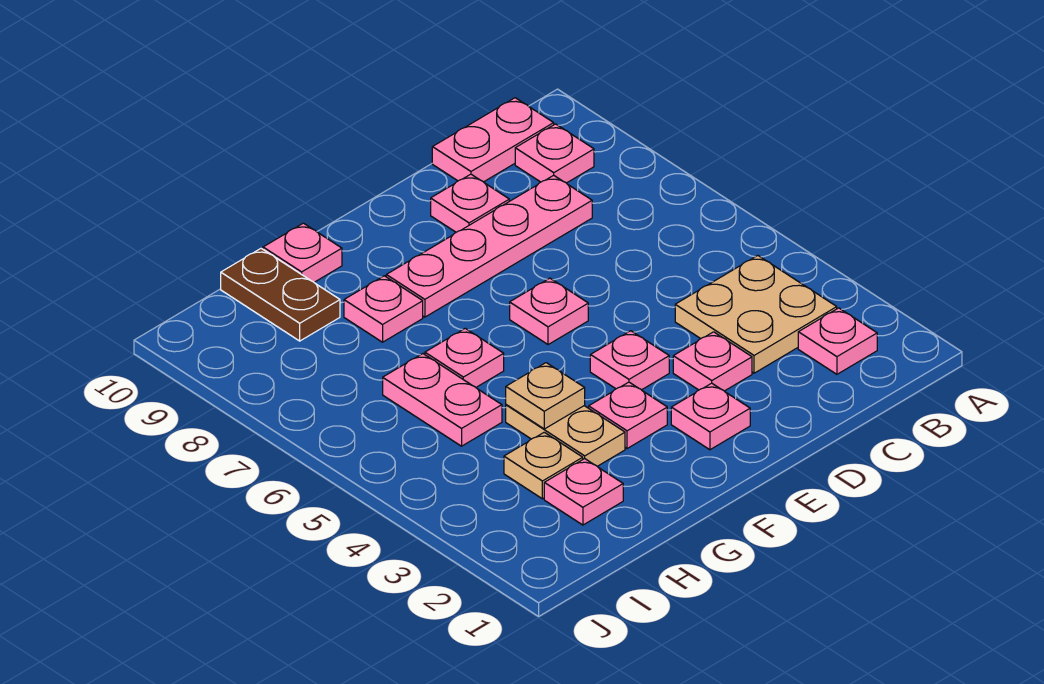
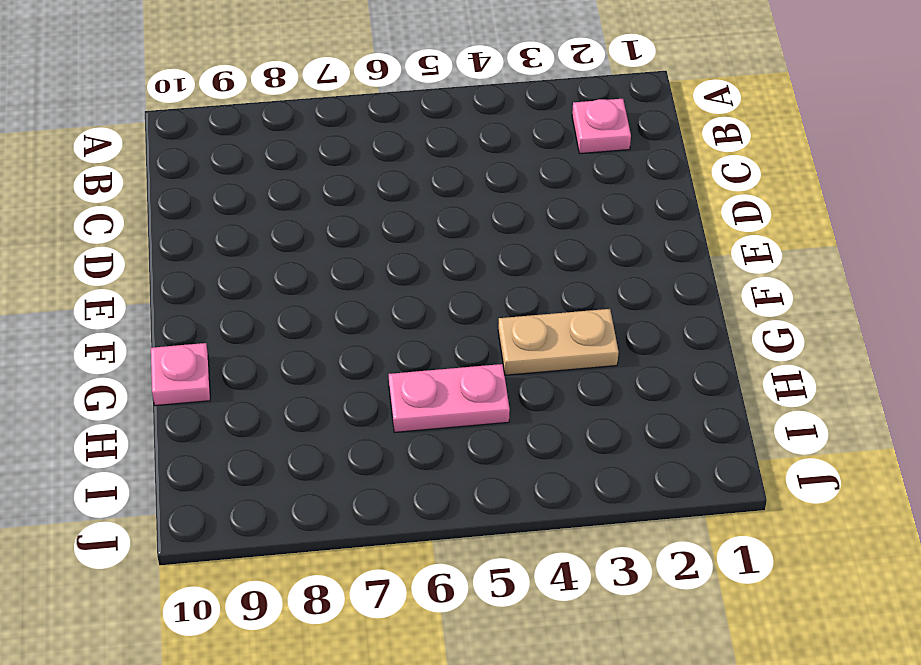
none -> tan plate B3:C4 level 1
none -> pink plate B9 level 1
none -> pink plate B10:C10 level 1

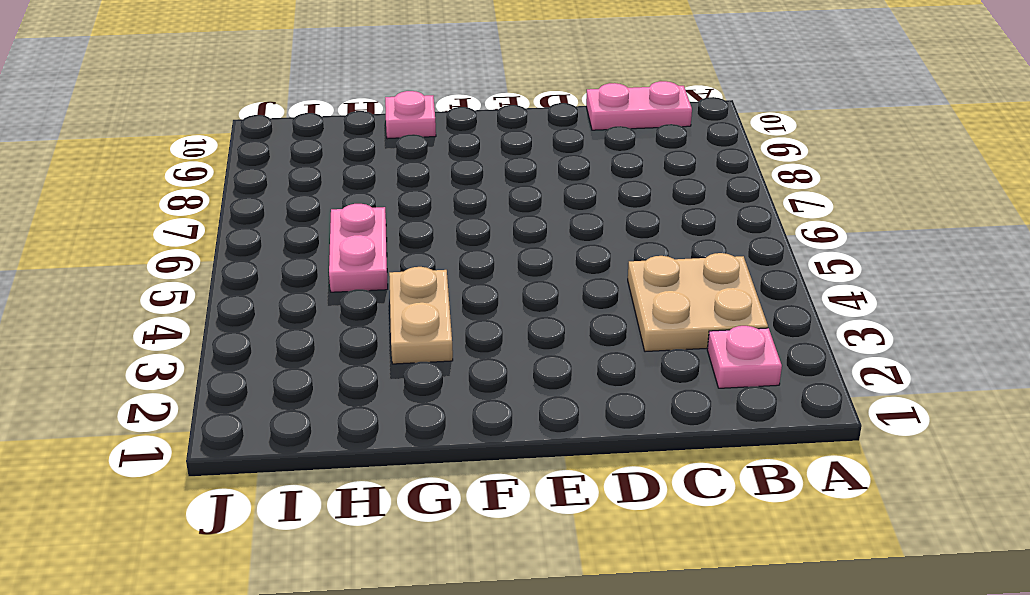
none -> pink plate B9 level 1
none -> pink plate C8:F8 level 1
none -> pink plate D3 level 1

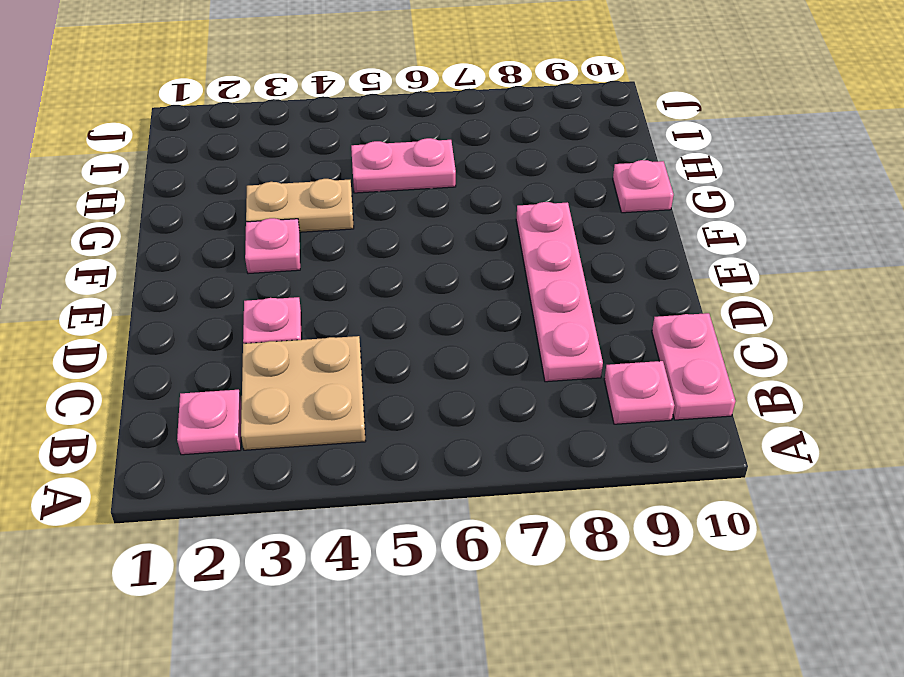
none -> pink plate D9 level 1
none -> pink plate E2 level 1
none -> pink plate E4 level 1

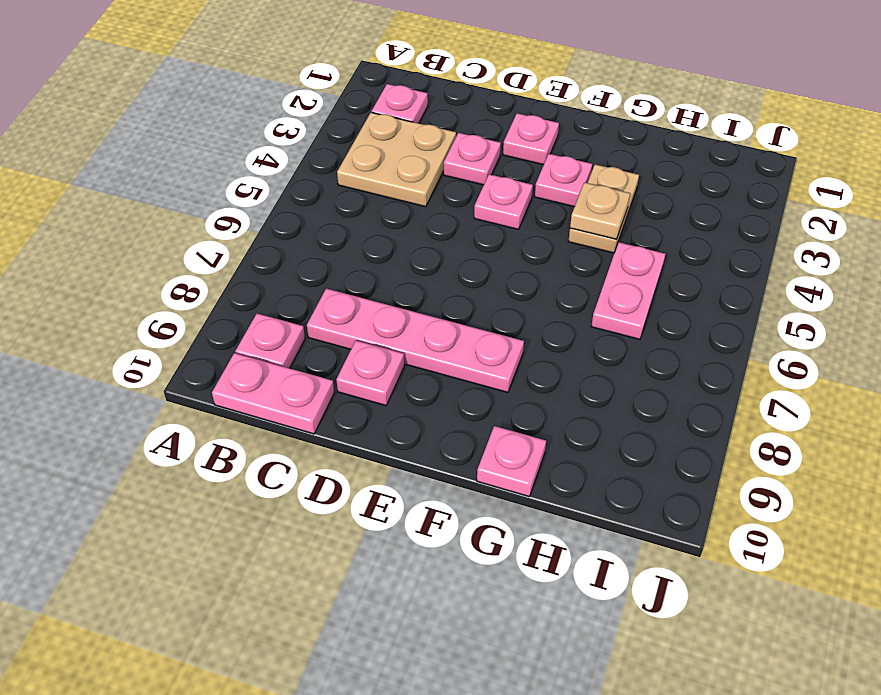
none -> pink plate E6 level 1
none -> pink plate G6 level 1
none -> pink plate G8 level 1

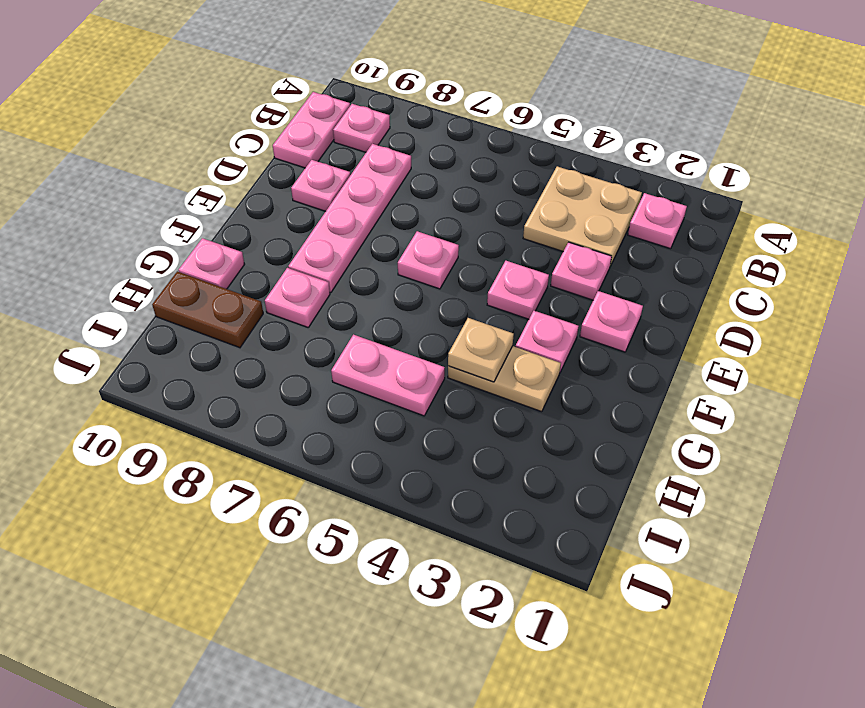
none -> pink plate G6 level 1
none -> pink plate H2 level 1
none -> tan plate H3 level 1

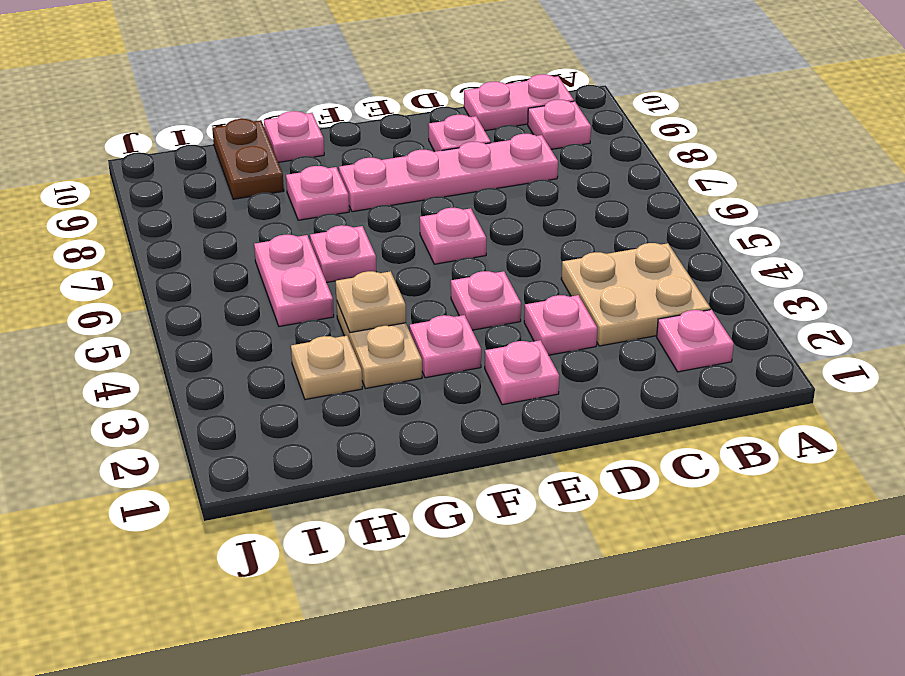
none -> pink plate H2 level 1

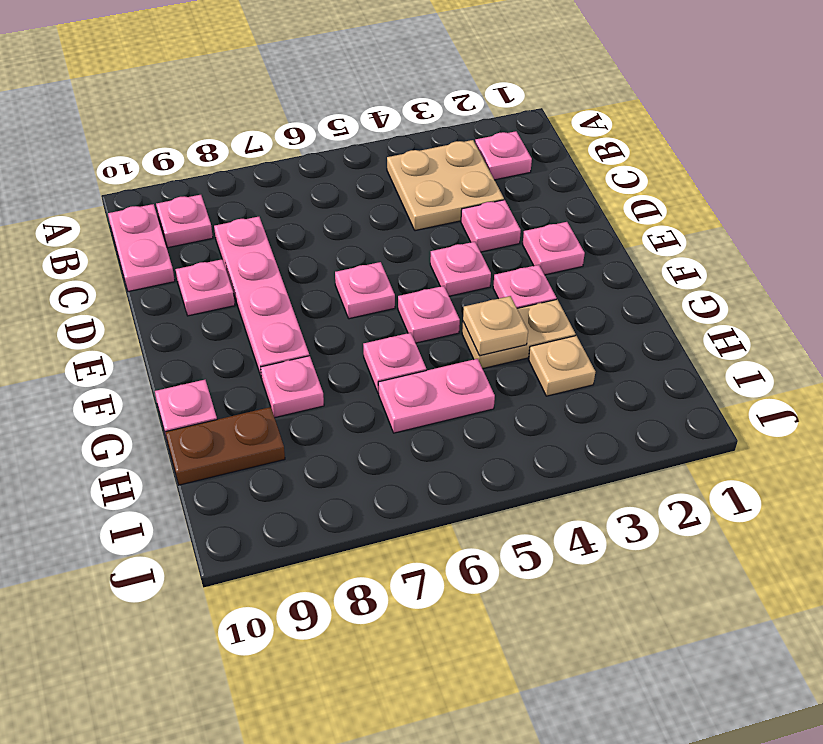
pink plate F5 level 1 -> pink plate H2 level 1

